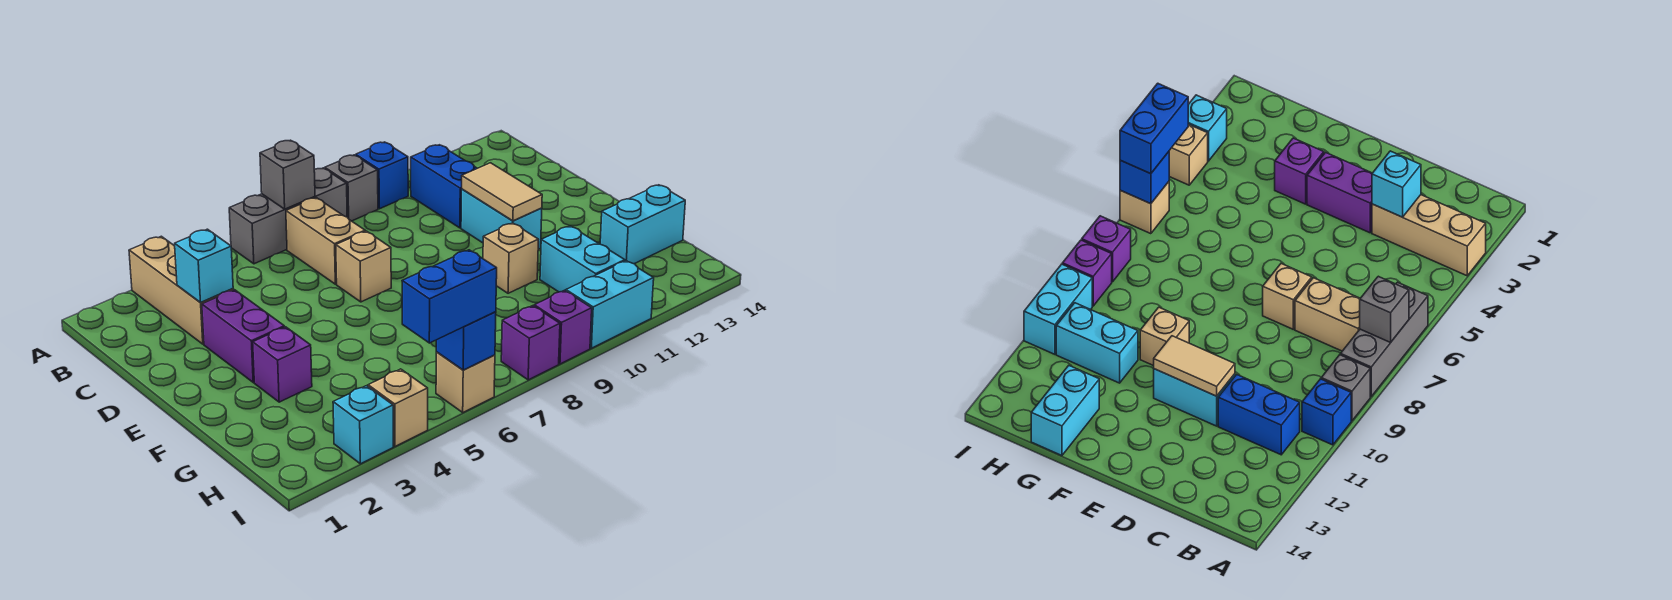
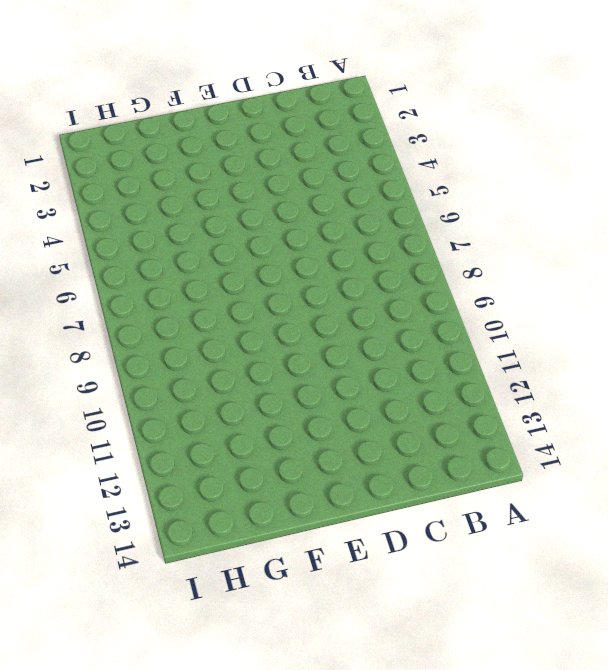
none -> tan brick A3:C3 level 1
none -> grey brick A6:A8 level 1
none -> grey brick A9 level 1

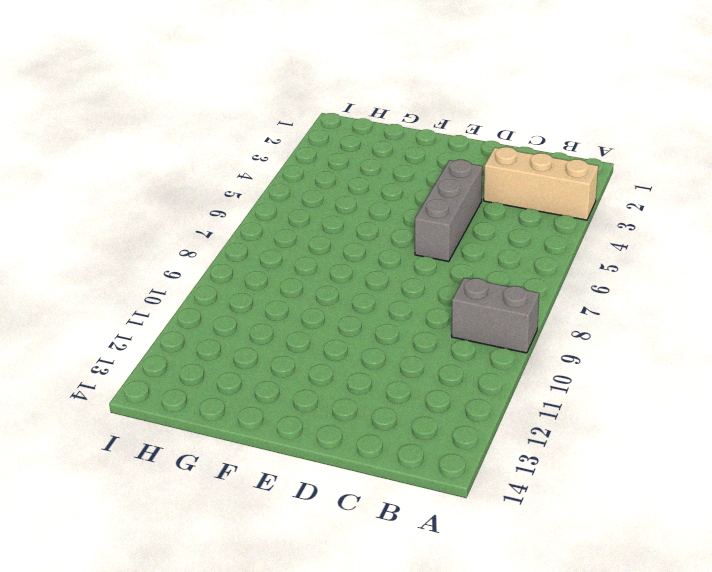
grey brick A9:B9 level 1 -> grey brick A9 level 1
grey brick D4:D6 level 1 -> grey brick A6:A8 level 1
none -> blue brick A10 level 1
none -> tan brick B7:C7 level 1
none -> blue brick B11:C11 level 1

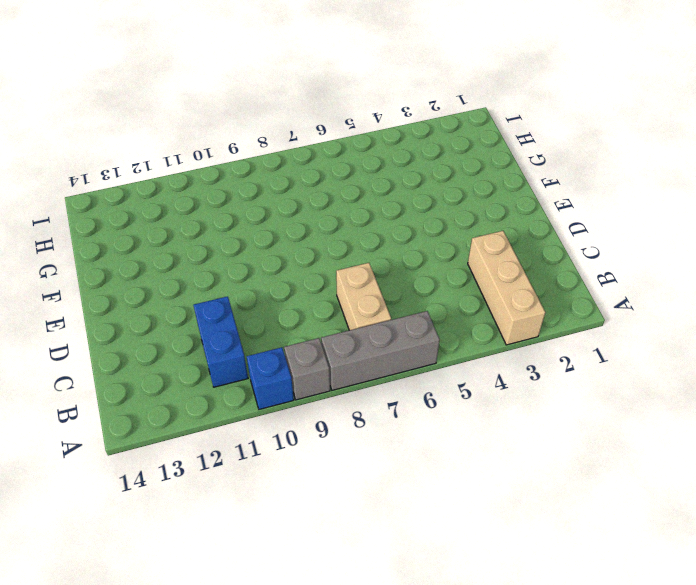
none -> purple brick D3:E3 level 1
none -> tan brick D7 level 1
none -> cyan brick D11:E11 level 1

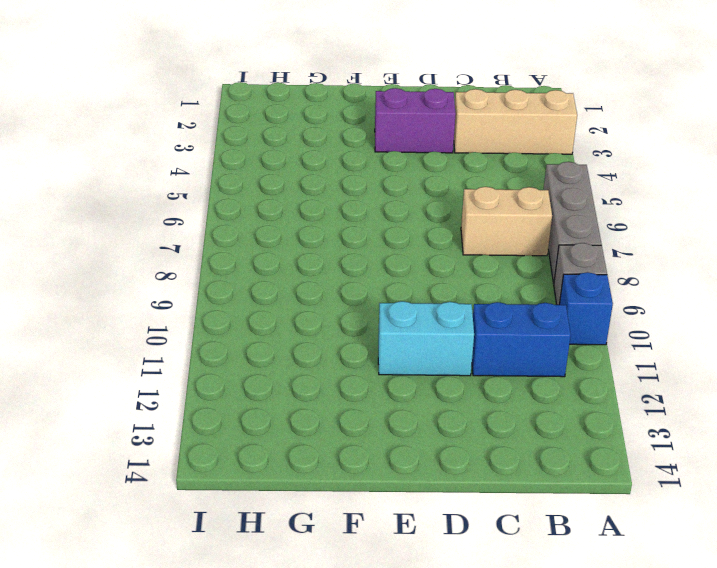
none -> tan brick D7 level 1
none -> purple brick F3 level 1
none -> tan brick F10 level 1

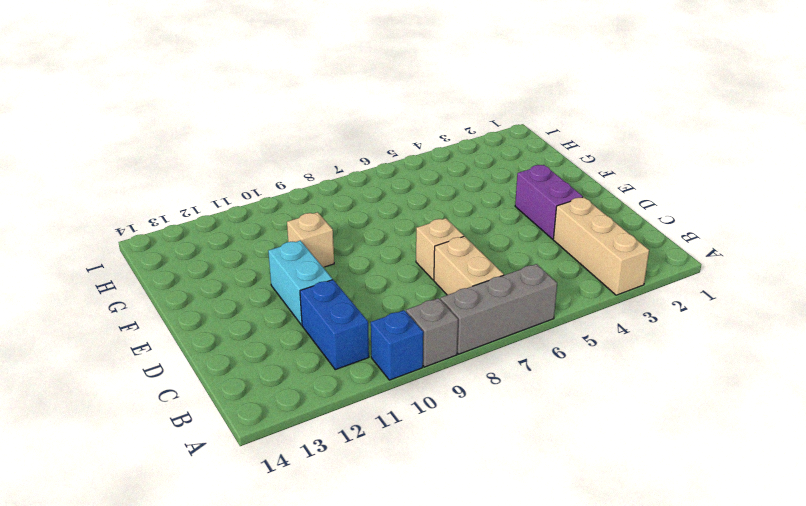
none -> purple brick F3 level 1
none -> cyan brick G11:H11 level 1
none -> cyan brick G13:G14 level 1

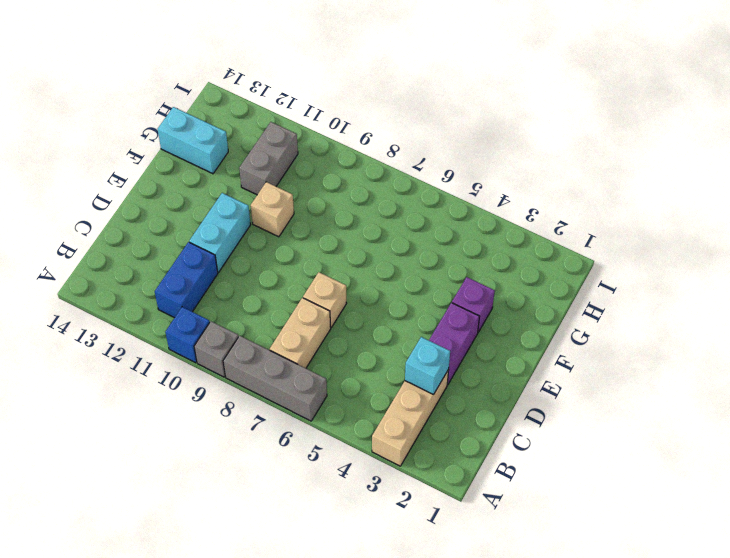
grey brick G11:H11 level 1 -> cyan brick G11:H11 level 1
none -> cyan brick I3 level 1
none -> tan brick I4 level 1
none -> tan brick I6 level 1

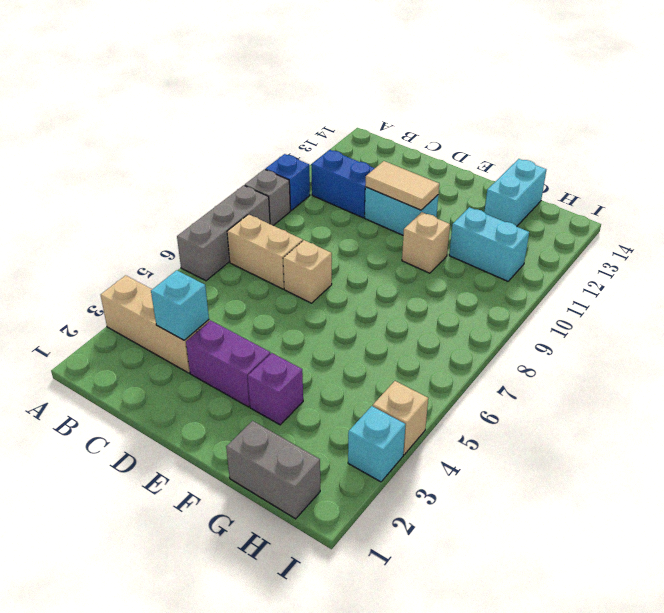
grey brick G1:H1 level 1 -> none
none -> tan brick I6 level 1
none -> purple brick I8 level 1
none -> purple brick I9 level 1

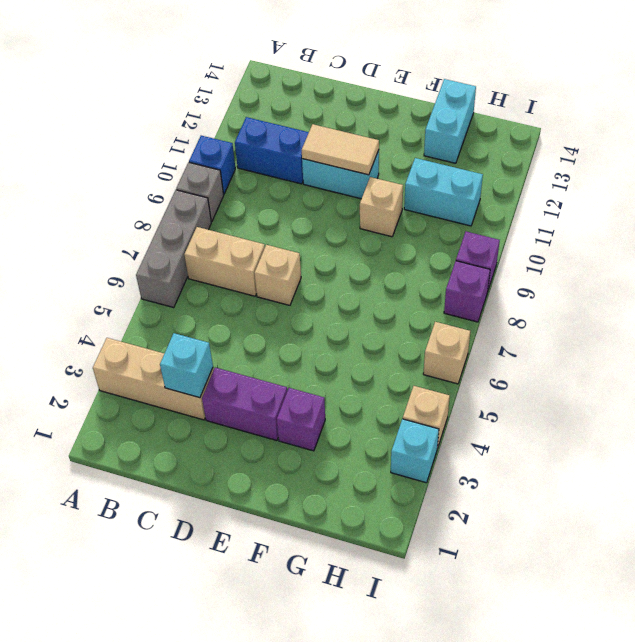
none -> cyan brick I10:I11 level 1
none -> grey brick A7 level 2
none -> blue brick I6 level 2

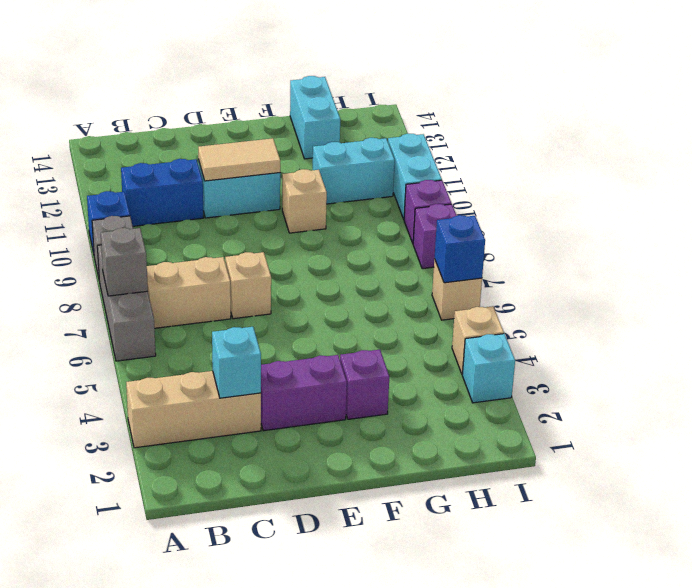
none -> blue brick I5:I6 level 3

